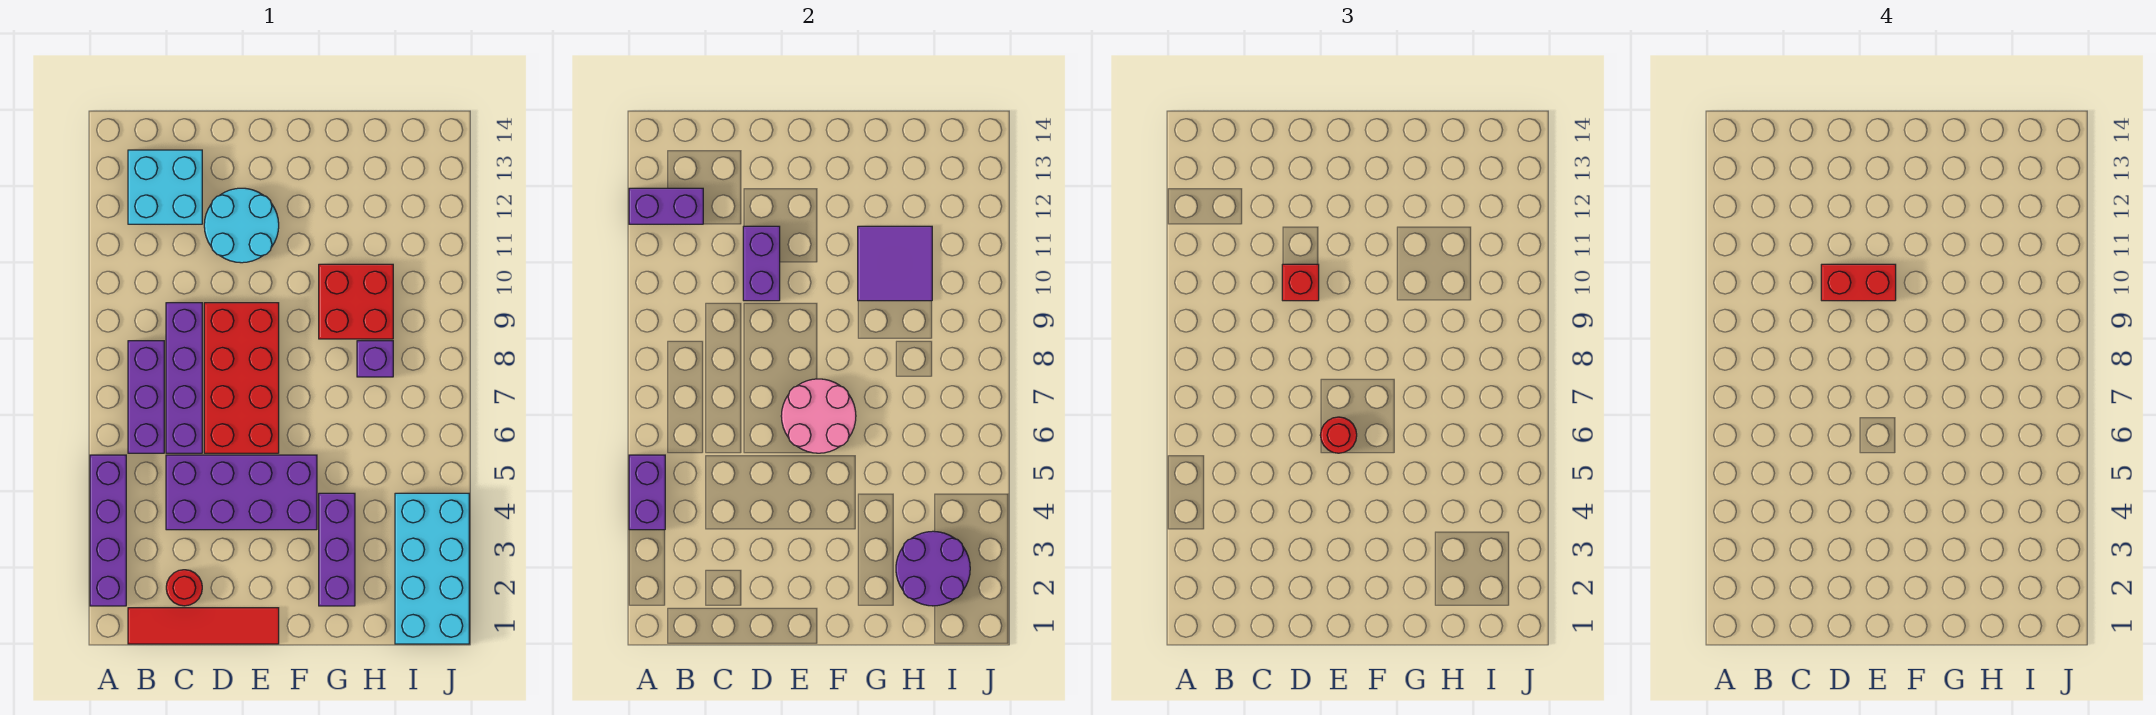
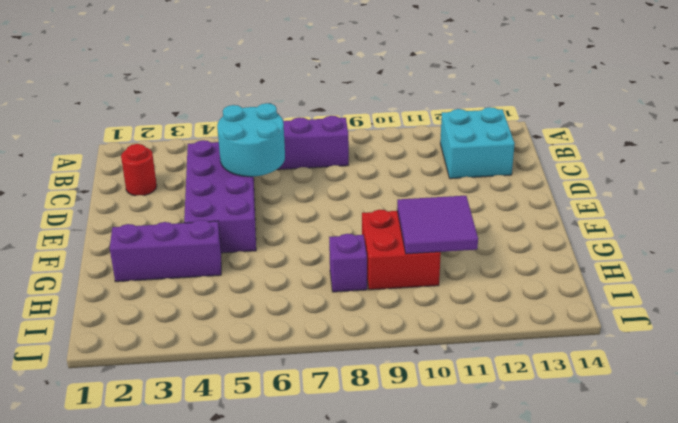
cyan round brick C5:D6 level 2 -> cyan round brick D11:E12 level 1
none -> purple brick A2:A5 level 1
none -> red tile B1:E1 level 1
none -> purple brick C6:C9 level 1

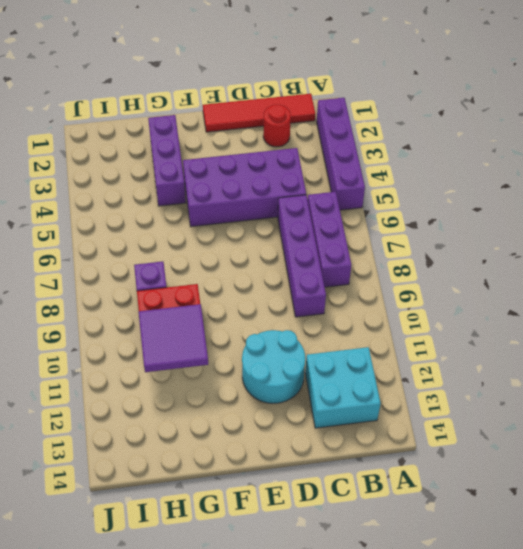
none -> red brick D6:E9 level 1
none -> cyan brick I1:J4 level 1
none -> purple brick A4:A5 level 2

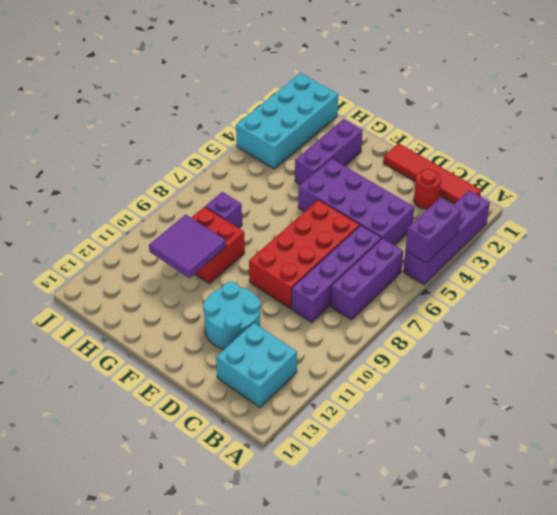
none -> purple brick A12:B12 level 2
none -> purple brick D10:D11 level 2
none -> pink round brick E6:F7 level 2

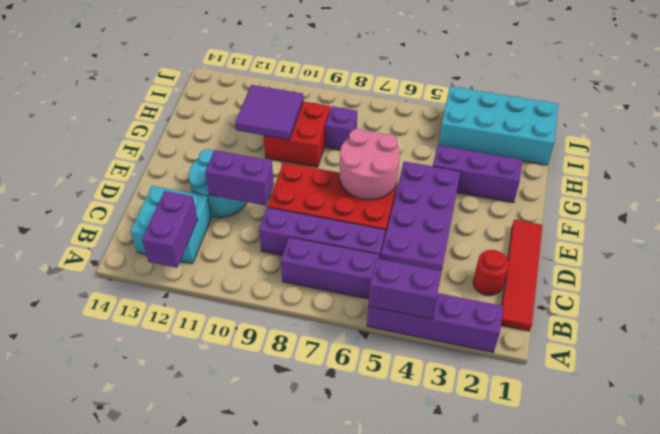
none -> purple round brick H2:I3 level 2
none -> red brick D10 level 3
none -> red round brick E6 level 3

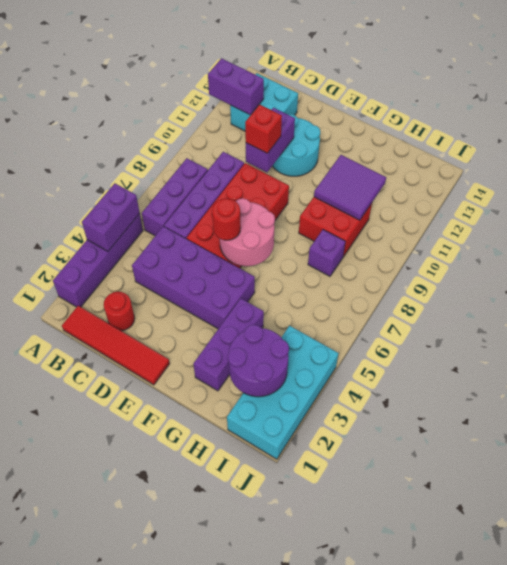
none -> red brick D10:E10 level 4

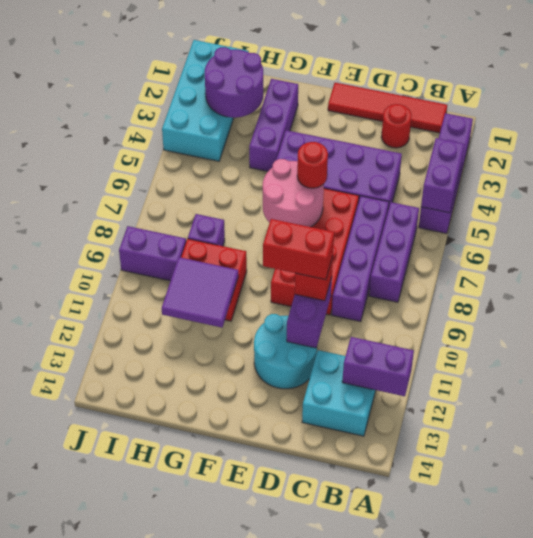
purple brick I9:J9 level 1 -> none

